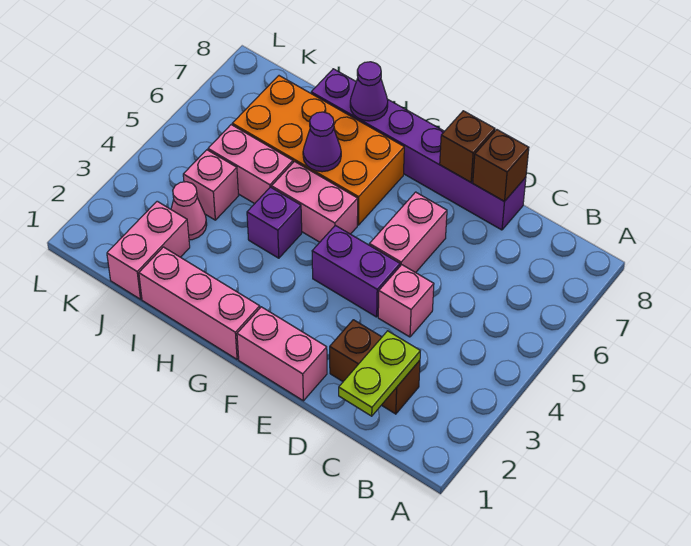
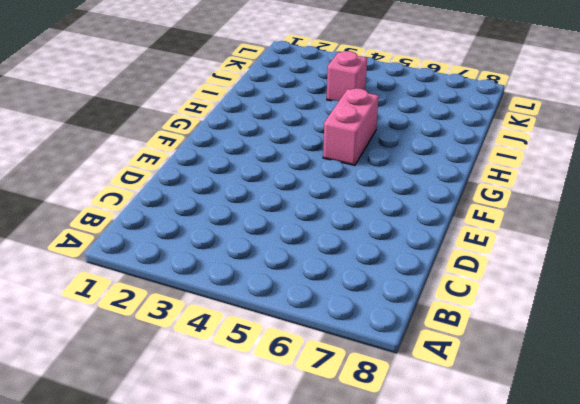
none -> brown brick C2:D2 level 1
none -> pink brick D4 level 1
none -> purple brick D8:I8 level 1

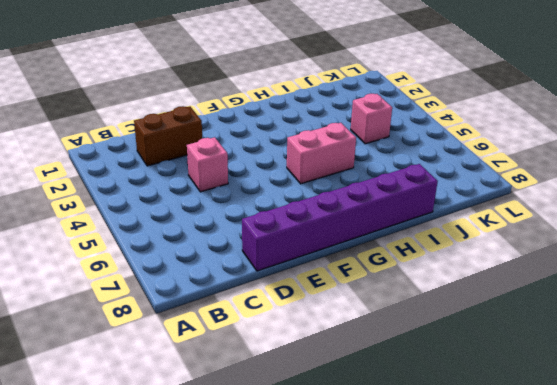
none -> pink brick E1:F1 level 1
none -> purple brick E4:F4 level 1
none -> pink brick E5:E6 level 1

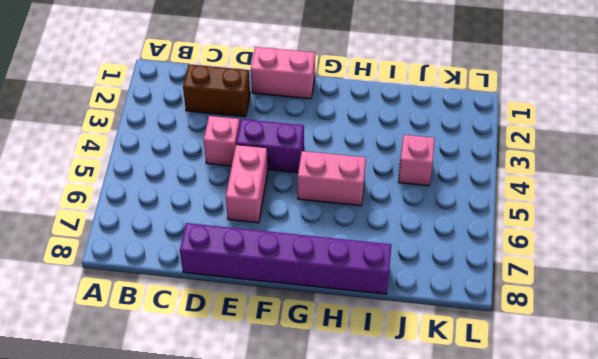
none -> pink brick G1:I1 level 1
none -> orange brick G6:J7 level 1
none -> purple brick H4 level 1

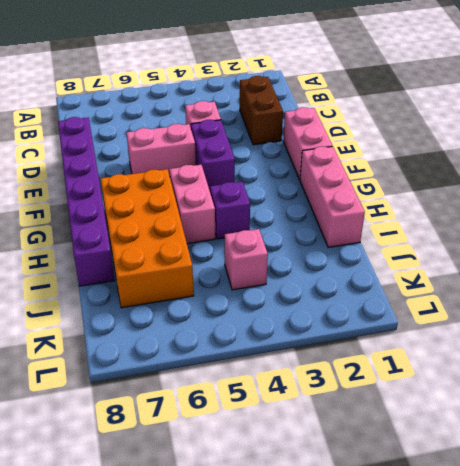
none -> pink brick I5:J5 level 1
none -> pink brick J1:J2 level 1
none -> pink cone J3 level 1

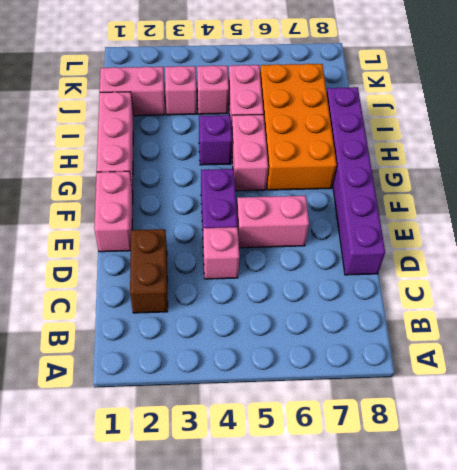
pink brick J3 level 1 -> pink cone J3 level 1
none -> lime plate C1:C2 level 2
none -> brown brick D8 level 2
none -> brown brick E8 level 2

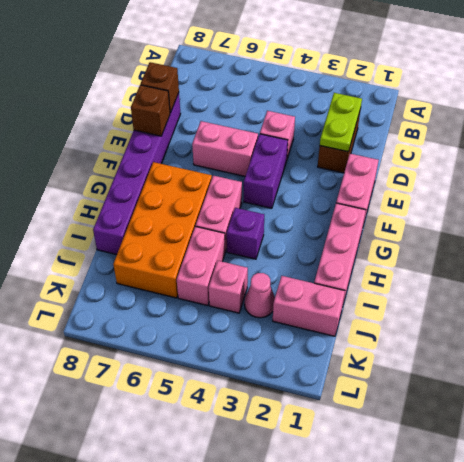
lime plate C2:D2 level 2 -> lime plate C1:C2 level 2
none -> purple cone H6 level 2
none -> purple cone H8 level 2

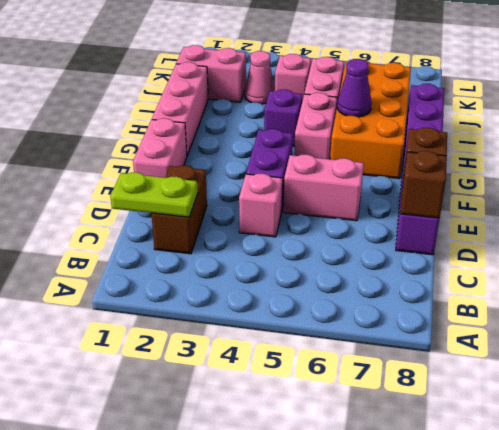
none -> purple cone H8 level 2

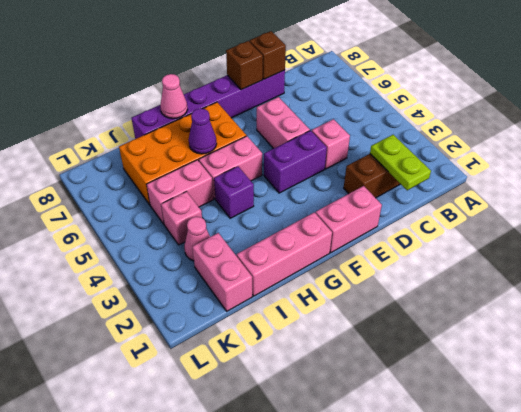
pink cone H8 level 2 -> purple cone H8 level 2

